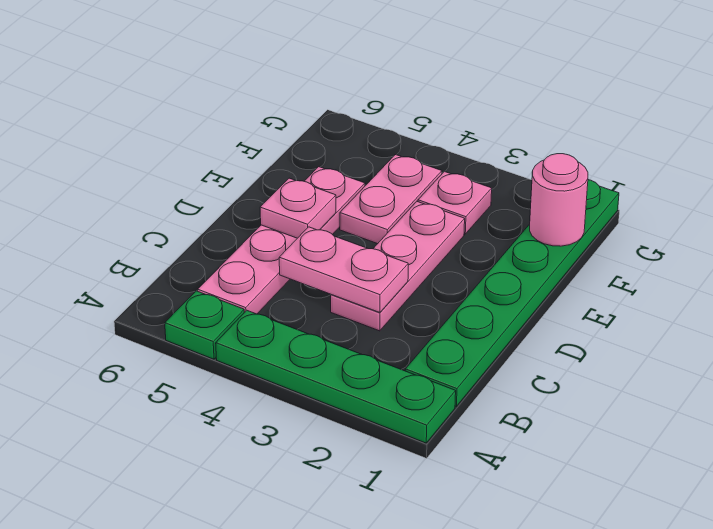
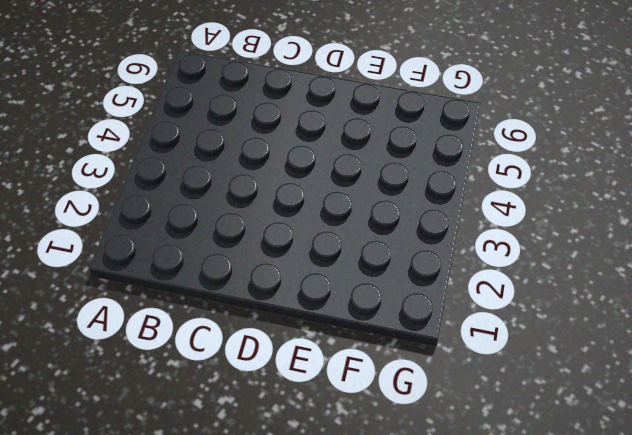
none -> green plate A1:A4 level 1
none -> green plate A5 level 1

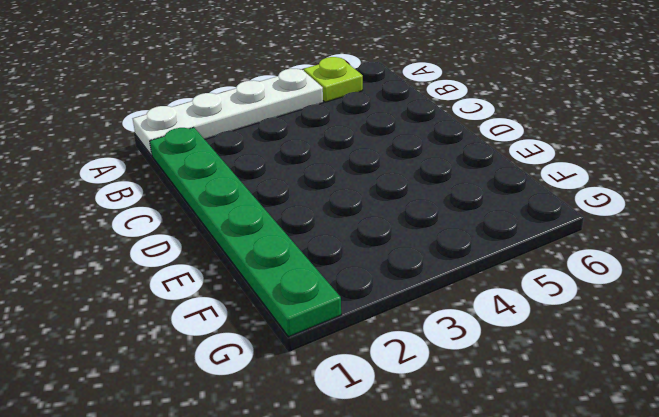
white plate A1:A4 level 1 -> green plate A1:A4 level 1
lime plate A5 level 1 -> green plate A5 level 1
none -> pink plate B5:E5 level 1
none -> pink plate C3:E3 level 1

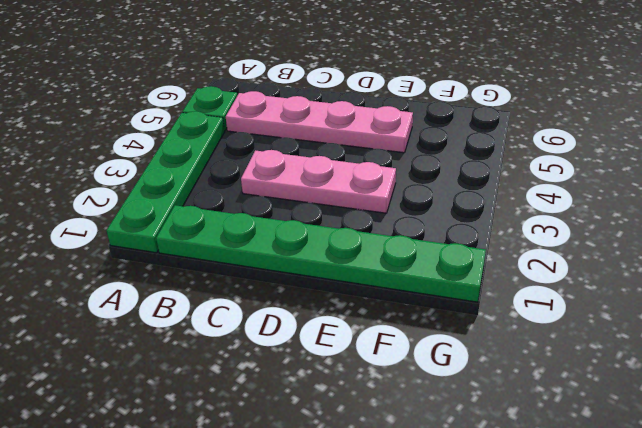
none -> pink plate E4:F4 level 1
none -> pink plate F3 level 1

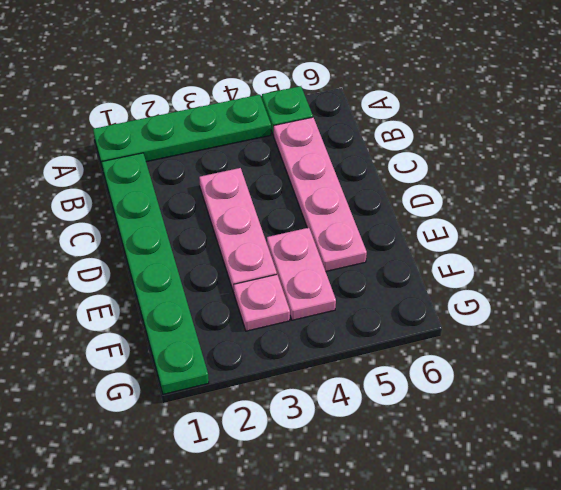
none -> pink plate C3:C4 level 2
none -> pink plate D5 level 2

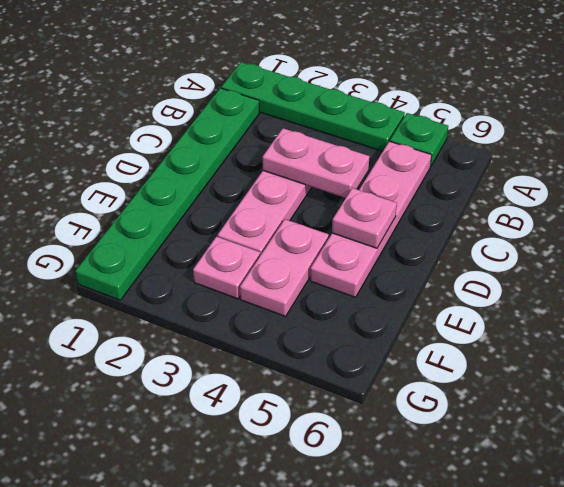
none -> pink round brick F1 level 2

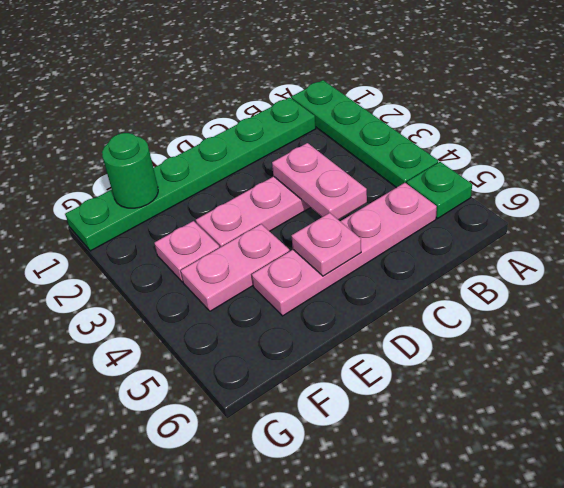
green round brick F1 level 2 -> pink round brick F1 level 2

